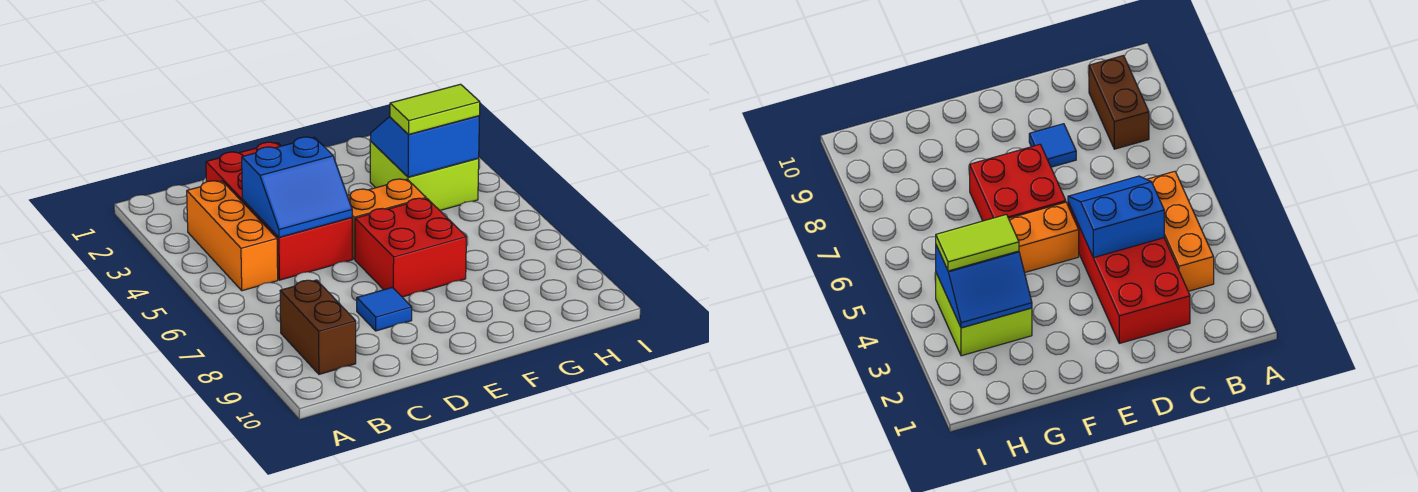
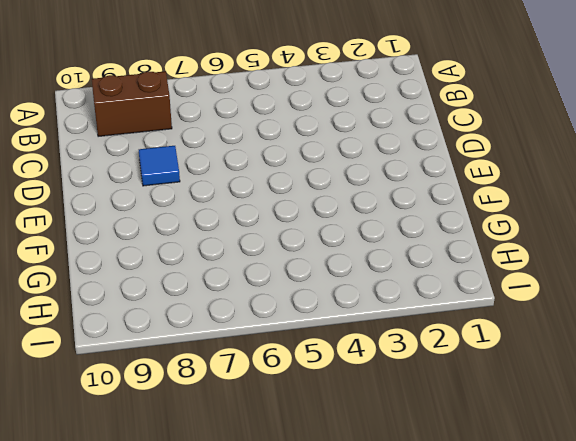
none -> orange brick B3:B5 level 1
none -> red brick C2:D5 level 1

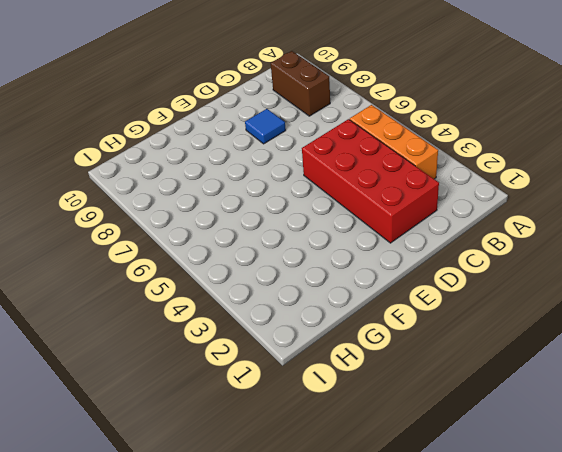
none -> orange brick E5:F5 level 1
none -> red brick E6:F7 level 1

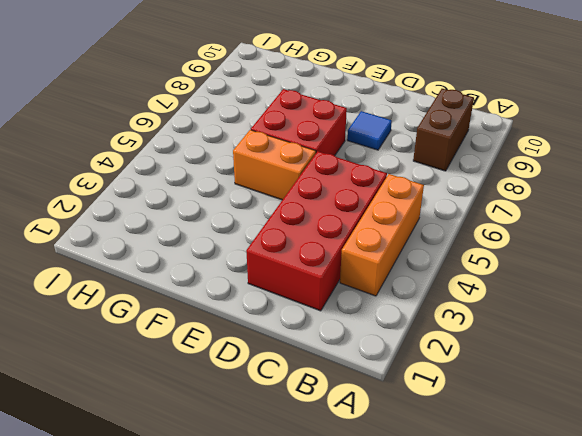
none -> lime brick G3:H4 level 1
none -> blue slope C4:D5 level 2 top 4

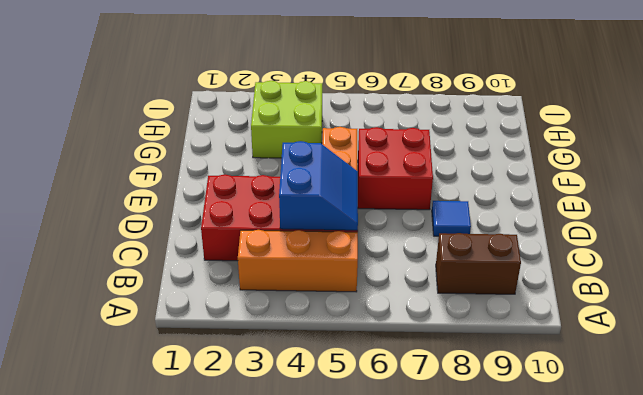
none -> blue slope G3:H4 level 2 top 4
none -> lime tile G4:H4 level 3

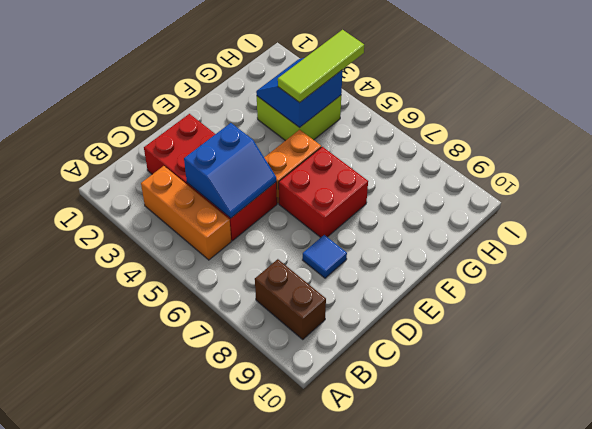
lime tile G4:I4 level 3 -> lime tile G4:H4 level 3

